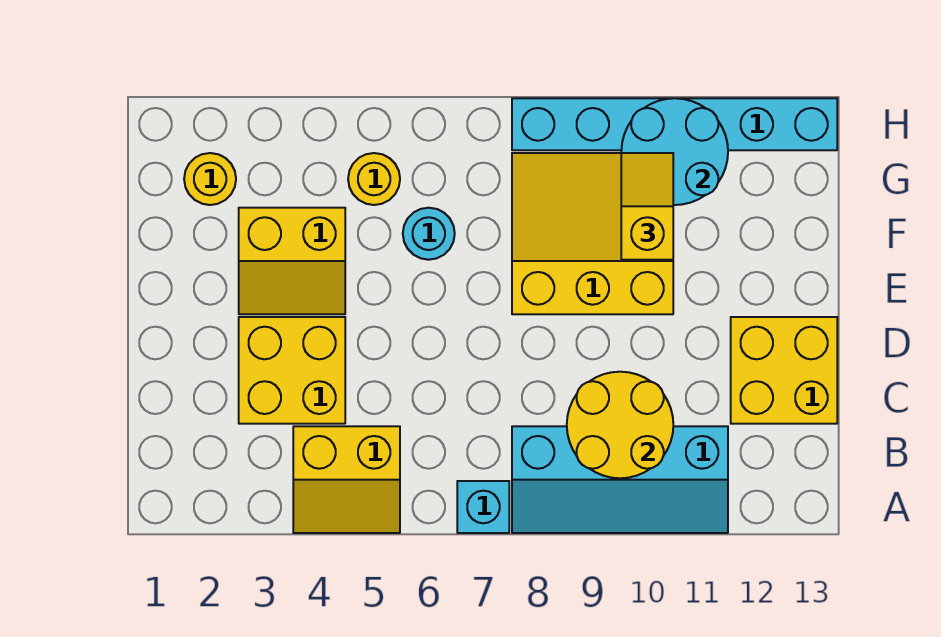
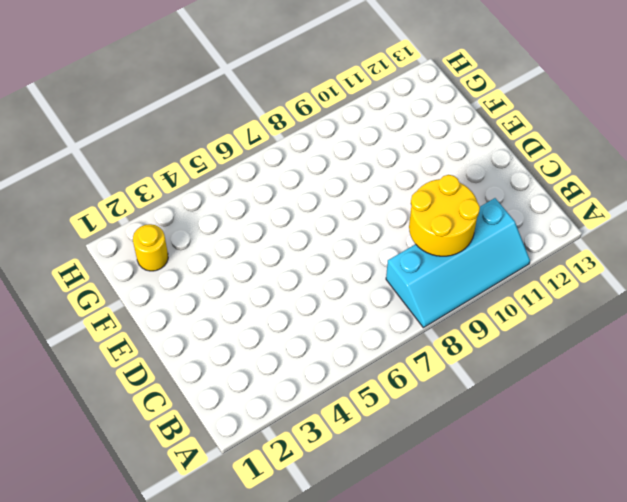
none -> yellow slope A4:B5 level 1 top B
none -> cyan brick A7 level 1
none -> yellow brick C3:D4 level 1

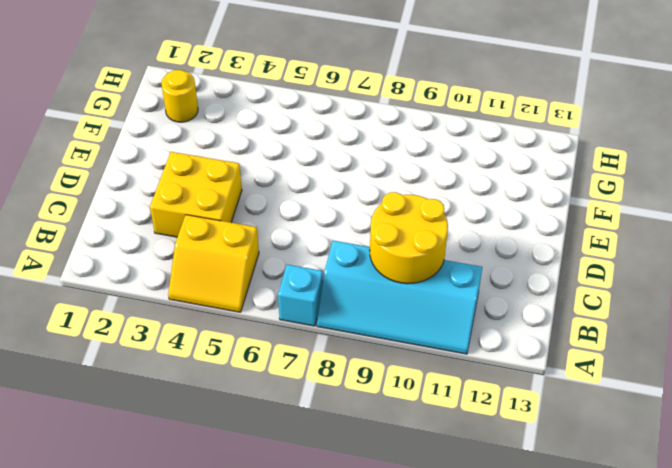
none -> yellow brick C12:D13 level 1
none -> yellow slope E3:F4 level 1 top F
none -> yellow slope E8:G10 level 1 top E

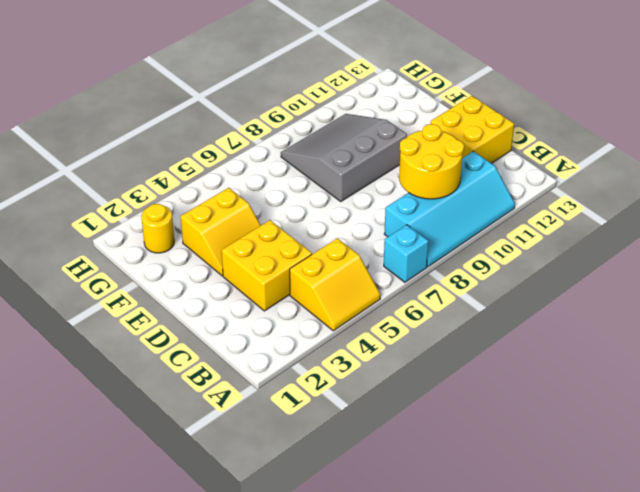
grey slope E8:G10 level 1 top E -> yellow slope E8:G10 level 1 top E
none -> cyan round brick F6 level 1
none -> yellow round brick G5 level 1
none -> cyan brick H8:H13 level 1

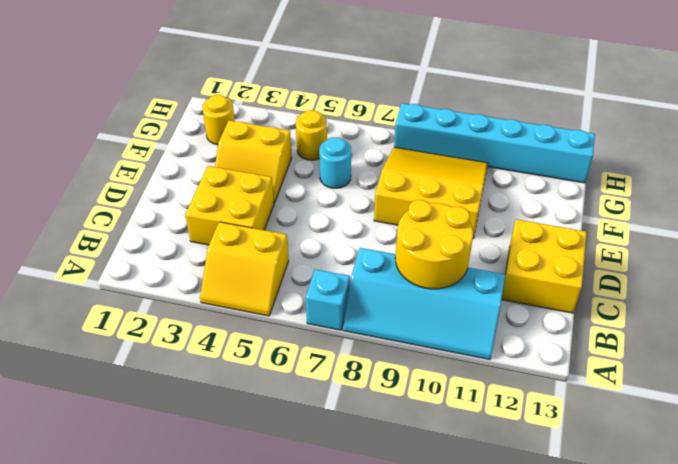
none -> cyan round brick G10:H11 level 2
none -> yellow slope F10:G10 level 3 top F

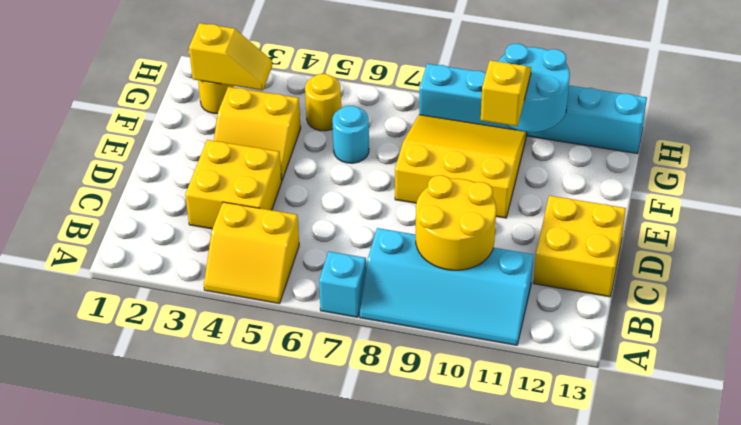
yellow slope G2:G3 level 2 top 2 -> none

